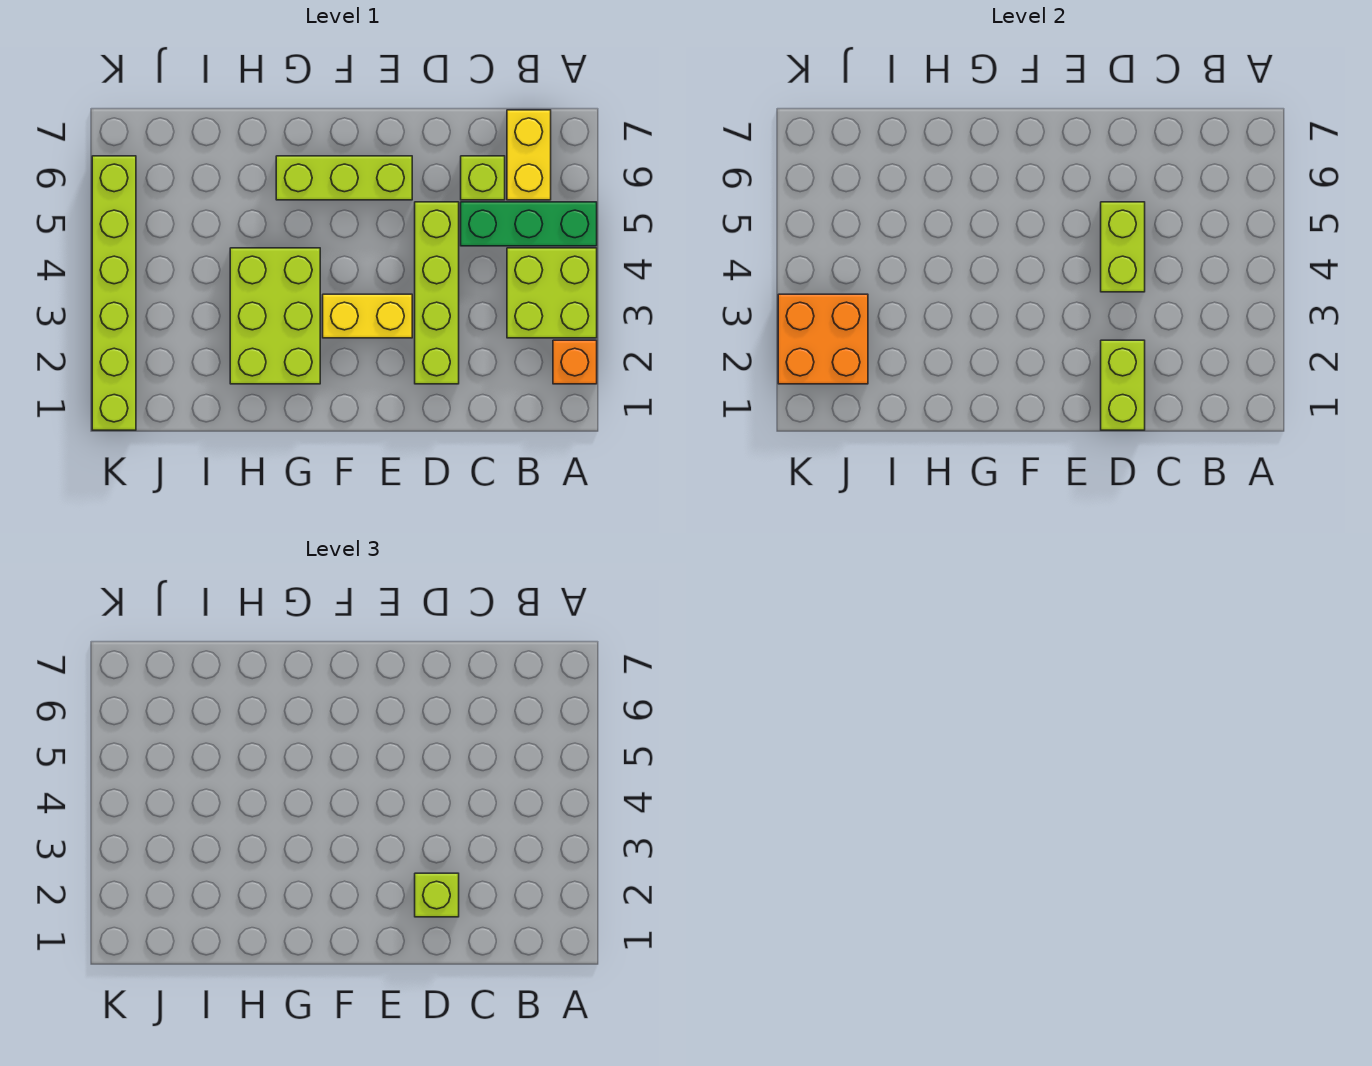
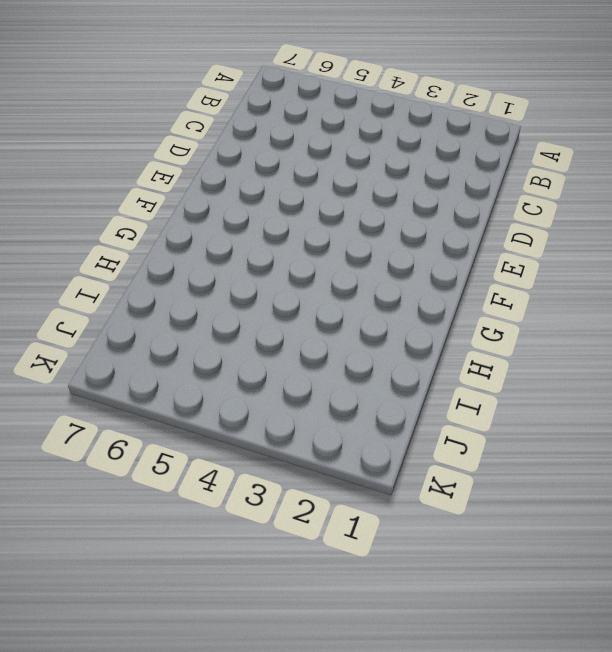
none -> orange brick A2 level 1
none -> lime brick A3:B4 level 1
none -> green brick A5:C5 level 1

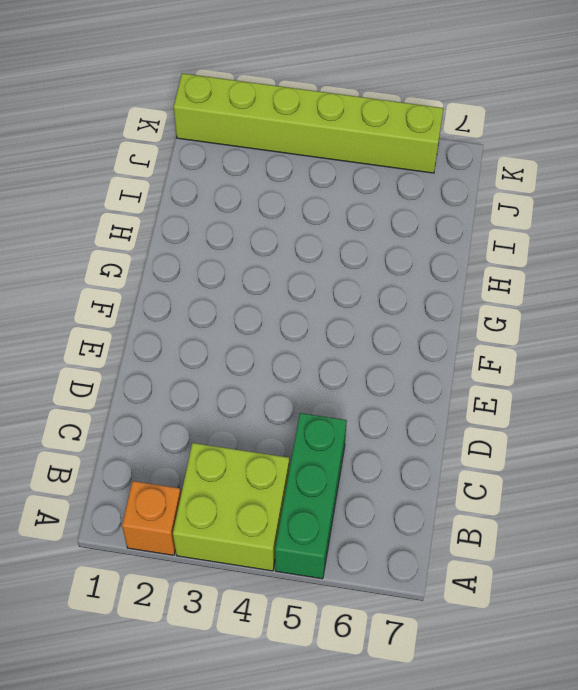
none -> yellow brick B6:B7 level 1
none -> lime brick C6 level 1
none -> lime brick D2:D5 level 1

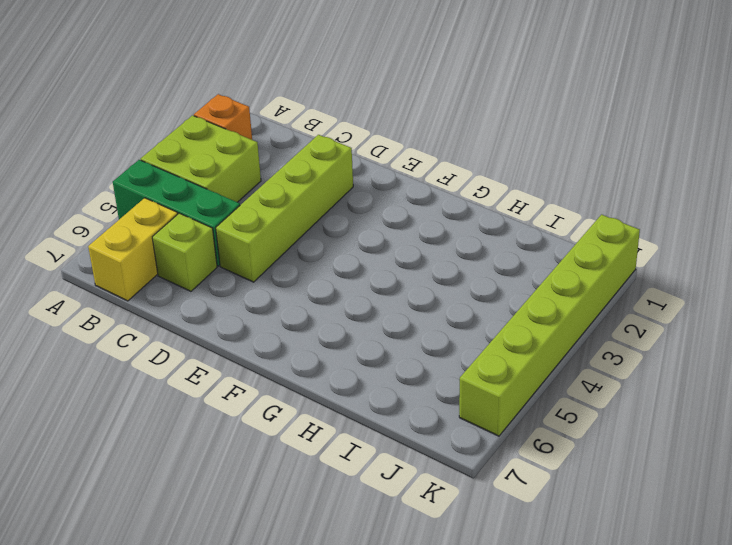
none -> yellow brick E3:F3 level 1
none -> lime brick E6:G6 level 1
none -> lime brick G2:H4 level 1

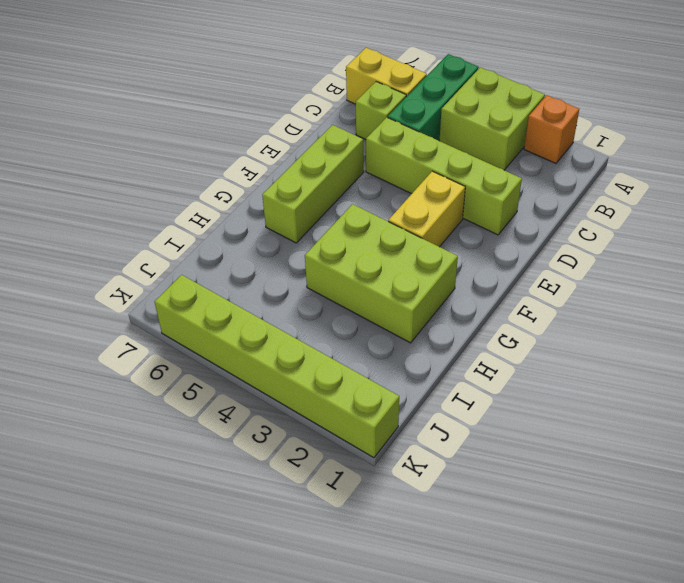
none -> lime brick D1:D2 level 2
none -> lime brick D4:D5 level 2
none -> orange brick J2:K3 level 2

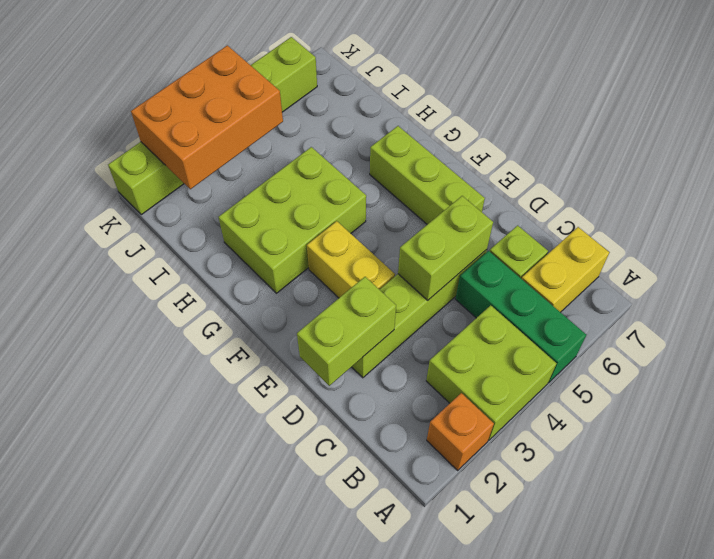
orange brick J2:K4 level 2 -> orange brick J2:K3 level 2
none -> lime brick D2 level 3

